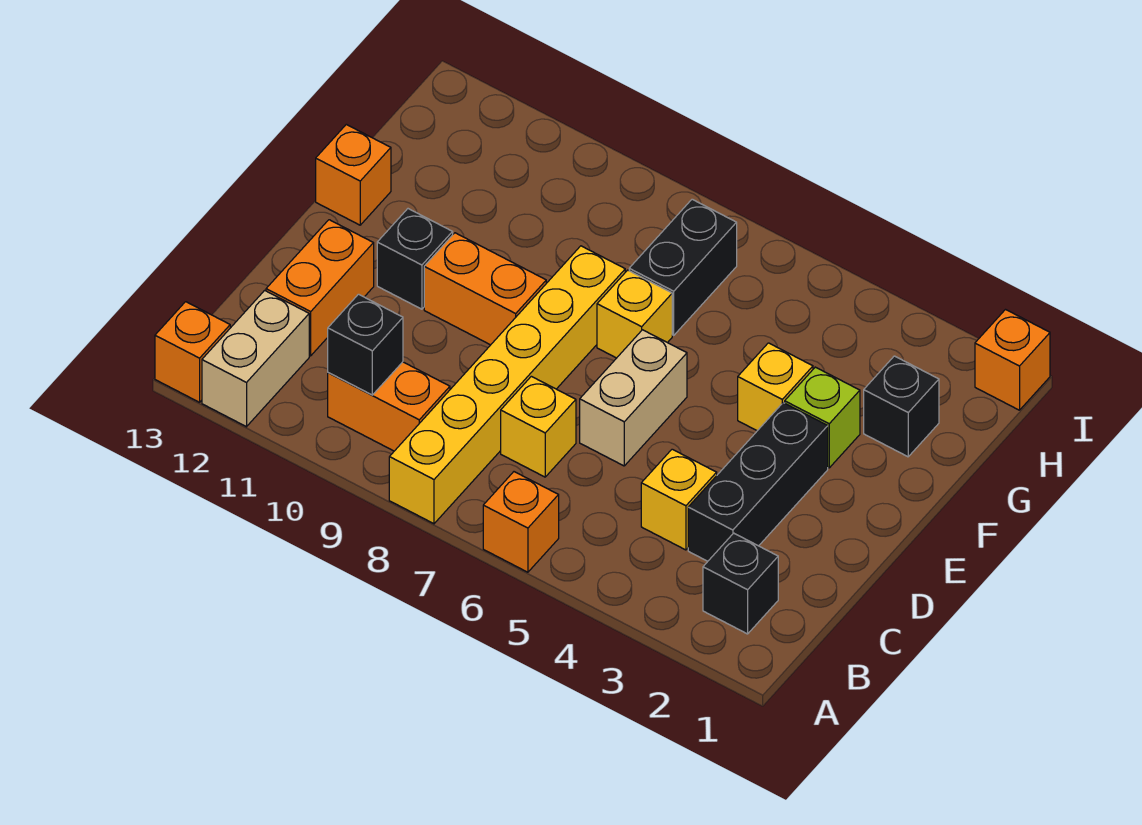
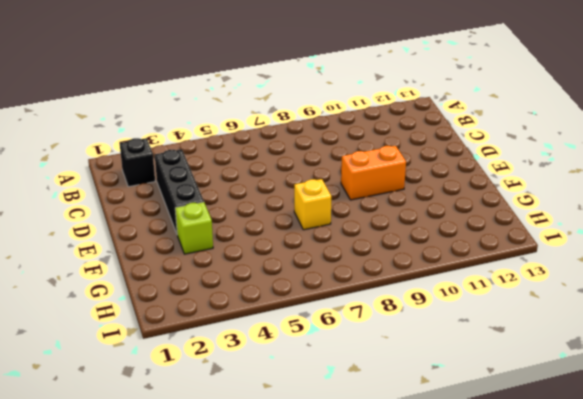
none -> orange brick A6 level 1
none -> yellow brick A8:F8 level 1
none -> tan brick A12:B12 level 1

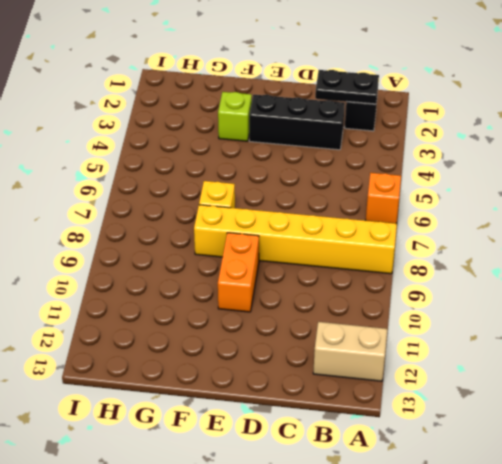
black plate B2:C2 level 2 -> none
none -> orange brick A13 level 1
none -> orange brick B9:B10 level 1
none -> yellow brick C4 level 1

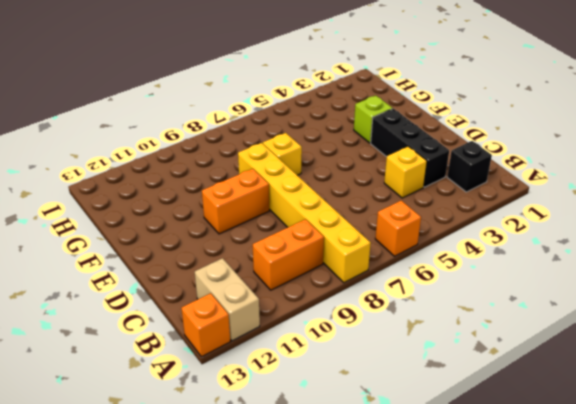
none -> yellow brick C7 level 1
none -> orange brick C12:D12 level 1
none -> tan brick D6:E6 level 1

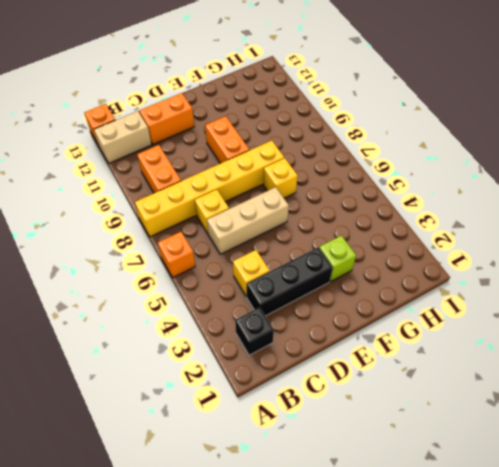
tan brick C6:E6 level 1 -> tan brick D6:E6 level 1
none -> black brick E11 level 1
none -> yellow brick F4 level 1
none -> orange brick F13 level 1

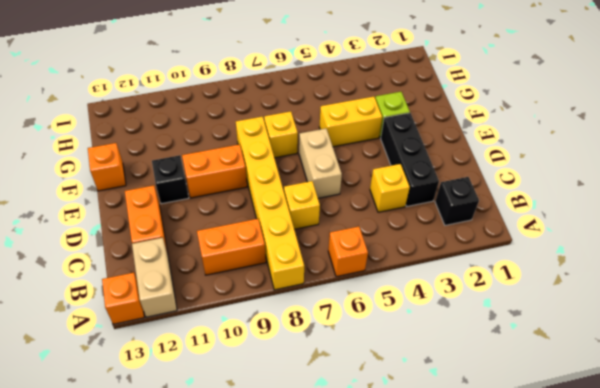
yellow brick F4:F5 level 1 -> yellow brick F4 level 1
none -> black brick G2 level 1
none -> black brick G7:H7 level 1
none -> orange brick I1 level 1

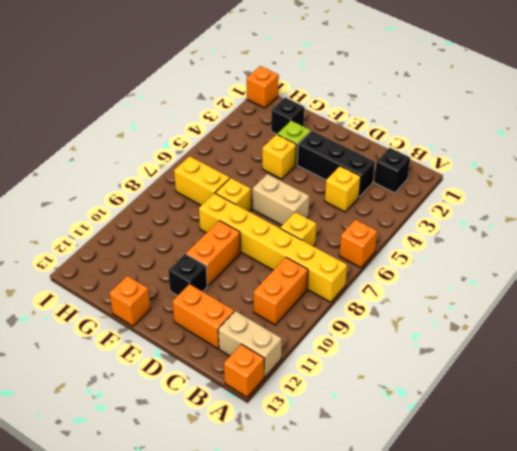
yellow brick G7:H7 level 1 -> black brick G7:H7 level 1
none -> black brick B10 level 2

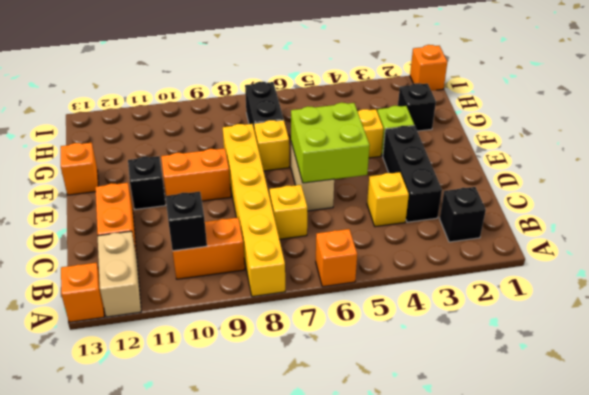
lime brick D5:E6 level 2 -> none

